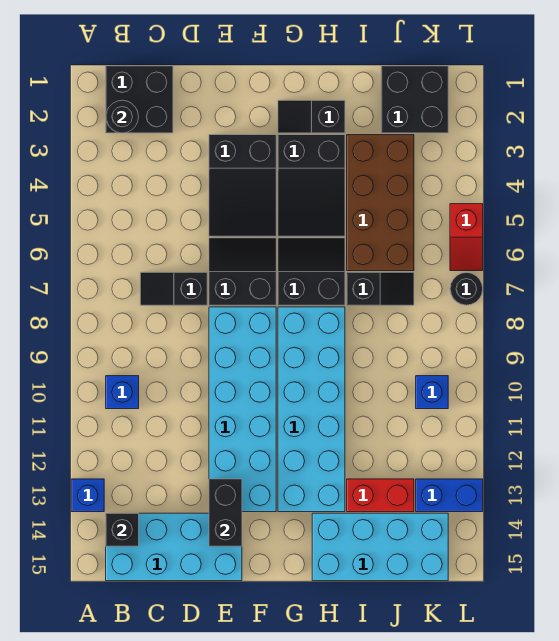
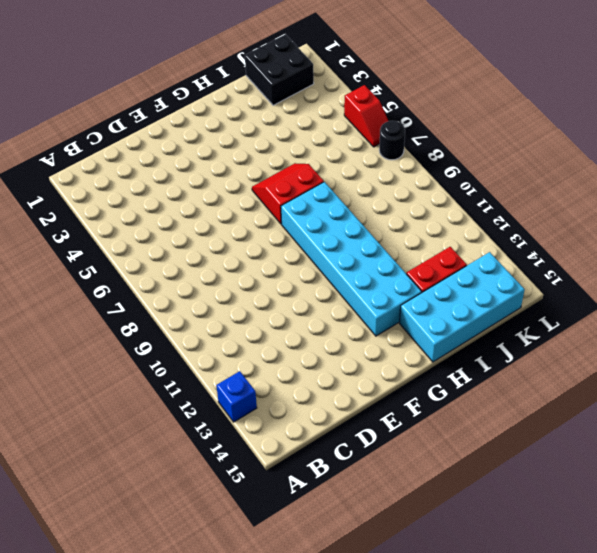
red slope G6:H7 level 1 top 7 -> black slope G6:H7 level 1 top 7
none -> black brick B1:C2 level 1
none -> blue brick B10 level 1
none -> cyan brick B14:E15 level 1

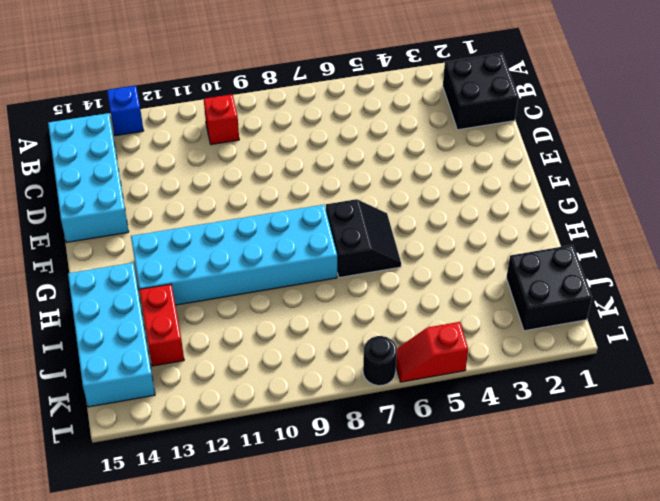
red brick B10 level 1 -> blue brick B10 level 1
none -> black slope C7:D7 level 1 top D
none -> black slope E3:F5 level 1 top 3
none -> black slope E6:F7 level 1 top 7

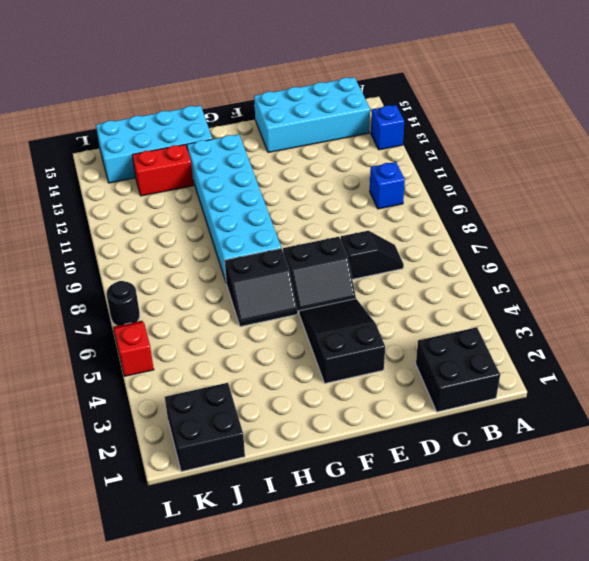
none -> cyan brick E8:F13 level 1
none -> black slope G2:H2 level 1 top H
none -> black slope G3:H5 level 1 top 3

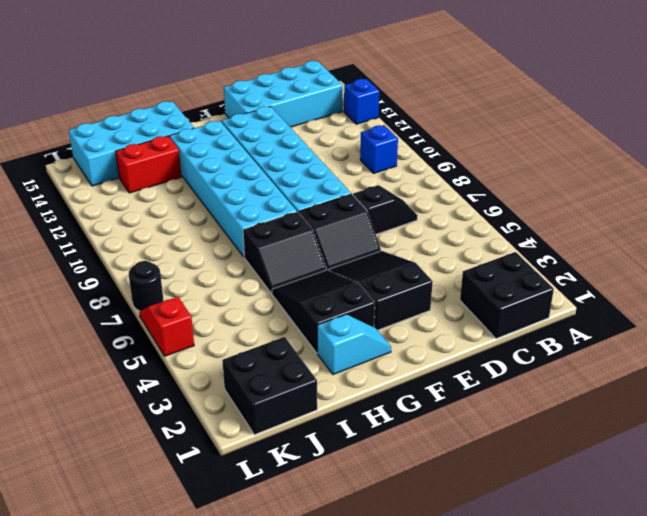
cyan slope G2:H2 level 1 top H -> black slope G2:H2 level 1 top H
none -> brown brick I3:J6 level 1
none -> black slope I7:J7 level 1 top I
none -> blue brick K10 level 1

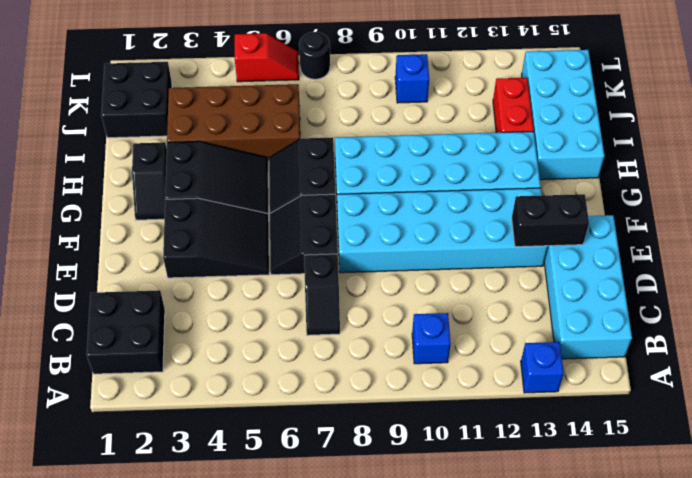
none -> black slope I7:J7 level 1 top I
none -> blue brick K13:L13 level 1
none -> black round brick B2 level 2

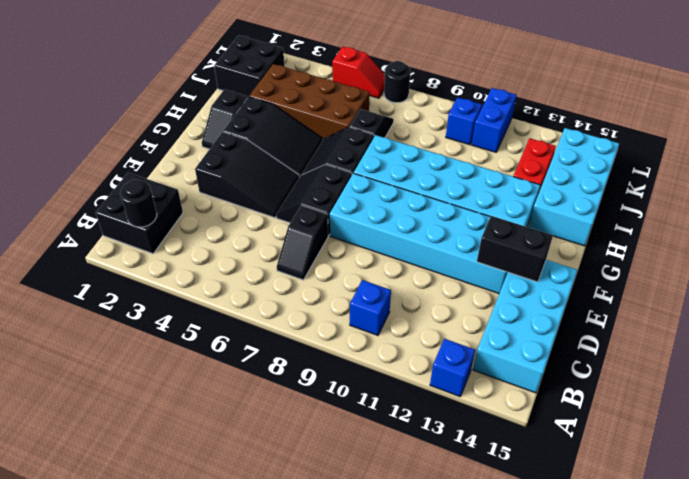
blue brick K11:L11 level 1 -> blue brick K13:L13 level 1
none -> black brick B14 level 2

